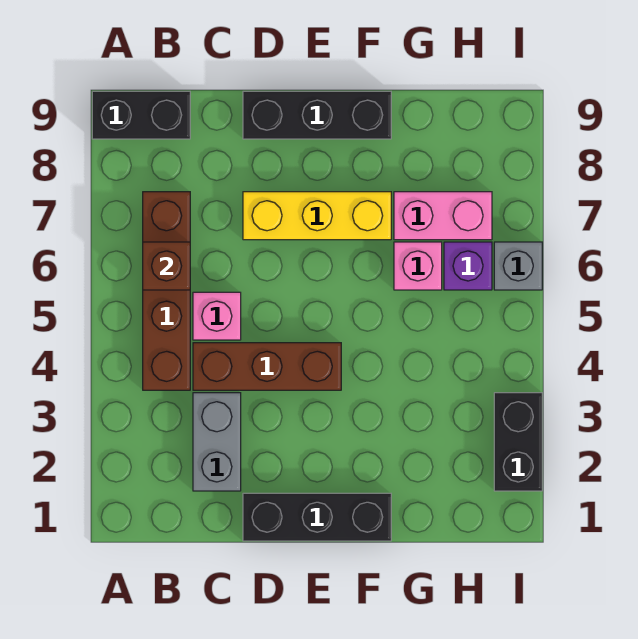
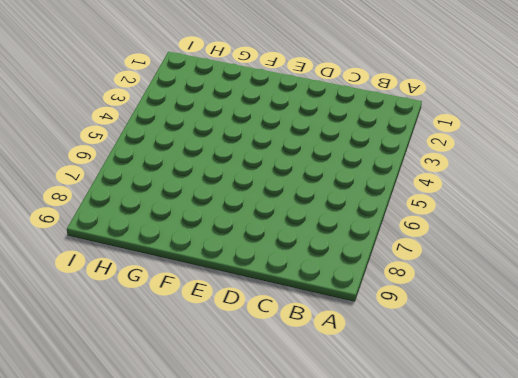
none -> black brick A9:B9 level 1
none -> brown brick B4:B7 level 1
none -> grey brick C2:C3 level 1

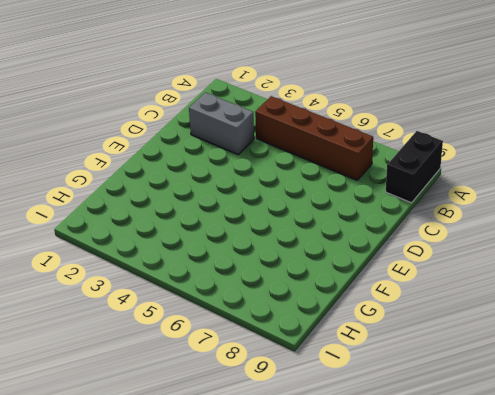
none -> brown brick C4:E4 level 1
none -> pink brick C5 level 1
none -> black brick D1:F1 level 1

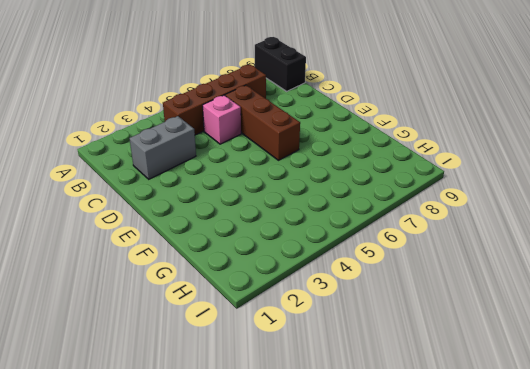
brown brick C6:E6 level 1 -> brown brick C4:E4 level 1
none -> black brick D1:F1 level 1
none -> yellow brick D7:F7 level 1
none -> black brick D9:F9 level 1

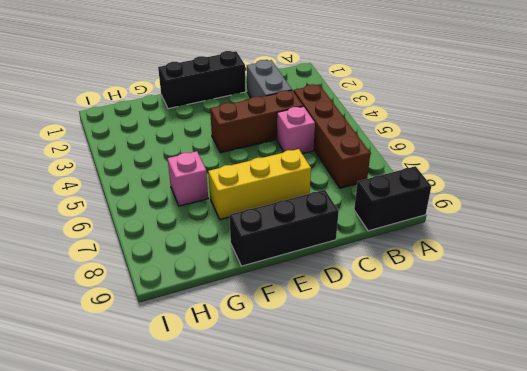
none -> pink brick G7:H7 level 1
none -> purple brick H6 level 1
none -> black brick I2:I3 level 1

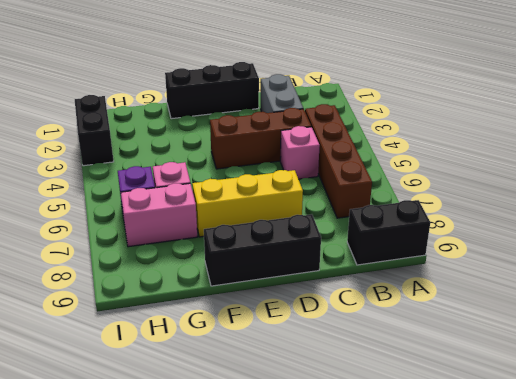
none -> grey brick I6 level 1
none -> brown brick B6 level 2

